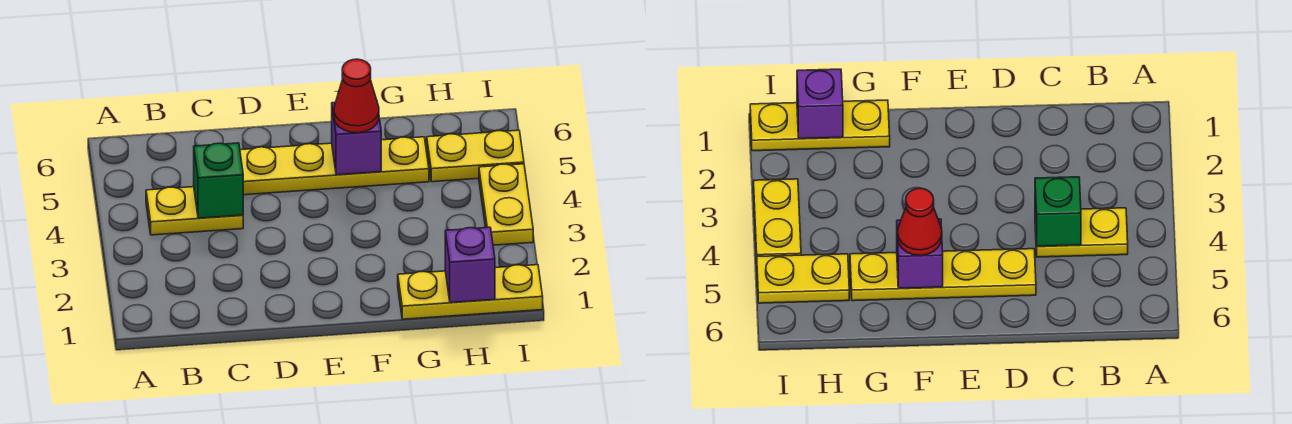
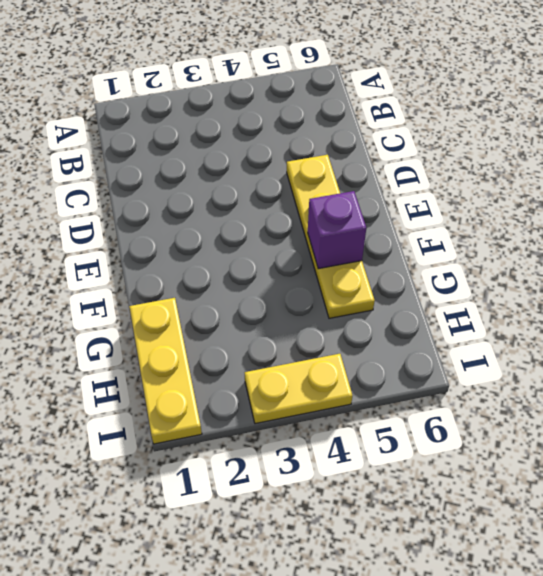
none -> yellow plate B4:C4 level 1
none -> yellow plate H5:I5 level 1

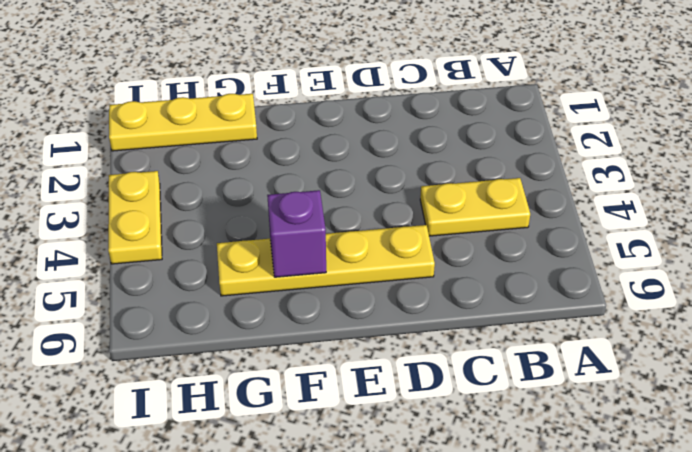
none -> yellow plate H5:I5 level 1
none -> green brick C4 level 2

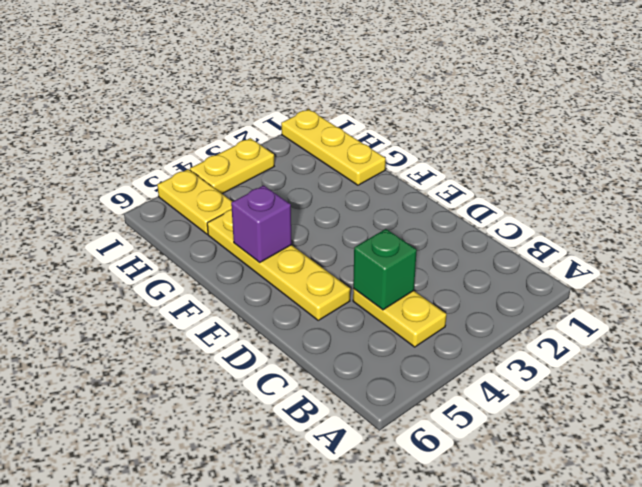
none -> purple brick H1 level 2
none -> red cone F5 level 3

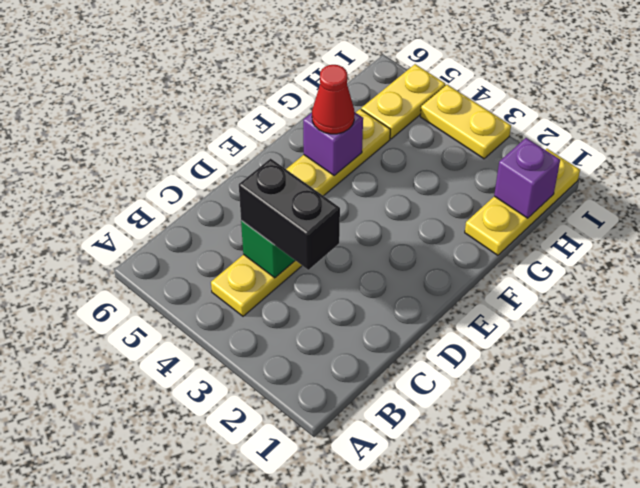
black brick C3:C4 level 3 -> none

